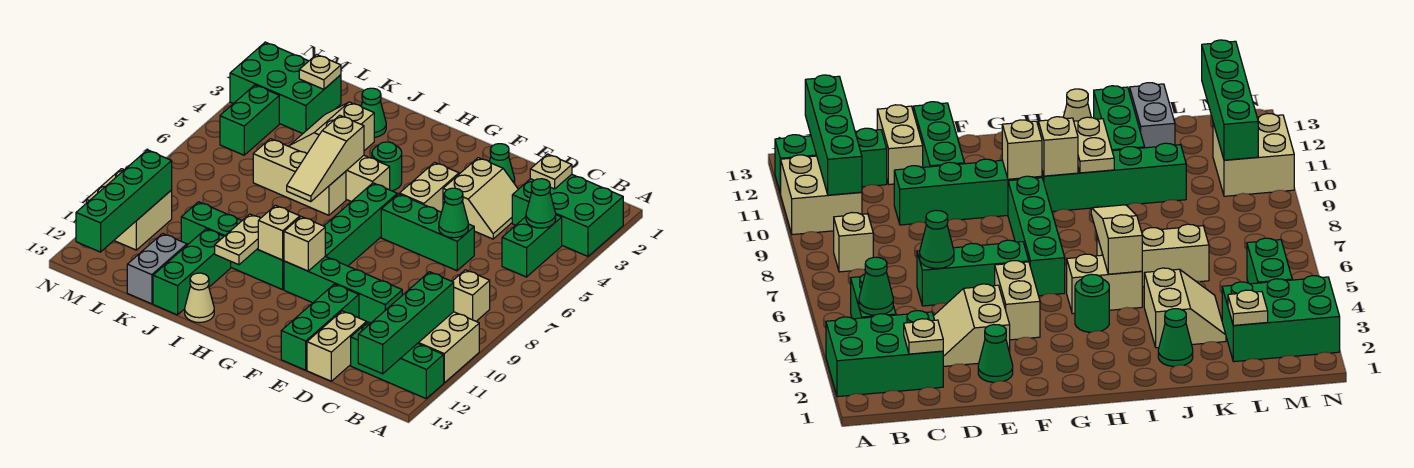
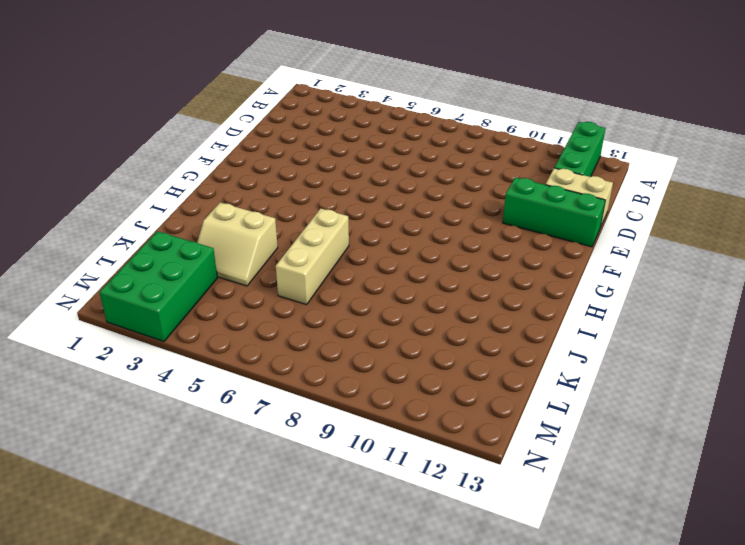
none -> green brick A2:C3 level 1
none -> tan brick A10:B11 level 1
none -> green brick B4:B5 level 1
none -> tan brick B8 level 1

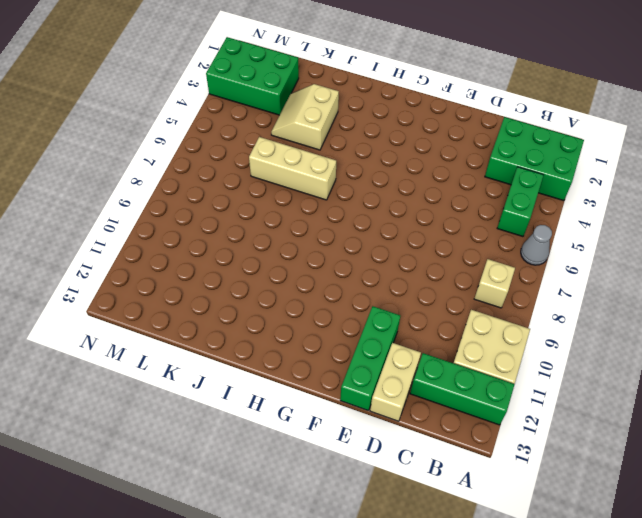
grey cone A6 level 1 -> none
none -> tan slope D3:E4 level 1 top E
none -> green brick D6:F6 level 1
none -> green brick D10:G10 level 1
none -> green cone E2 level 1

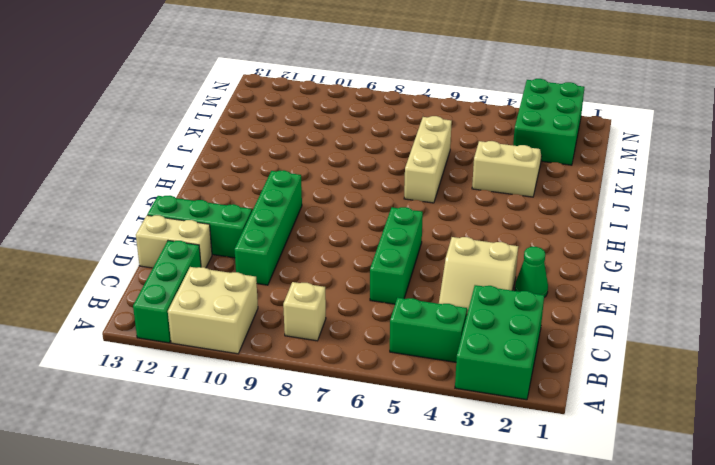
none -> tan brick F4:F5 level 1
none -> green brick G6:G9 level 1
none -> green round brick H4 level 1
none -> tan brick H5:I5 level 1

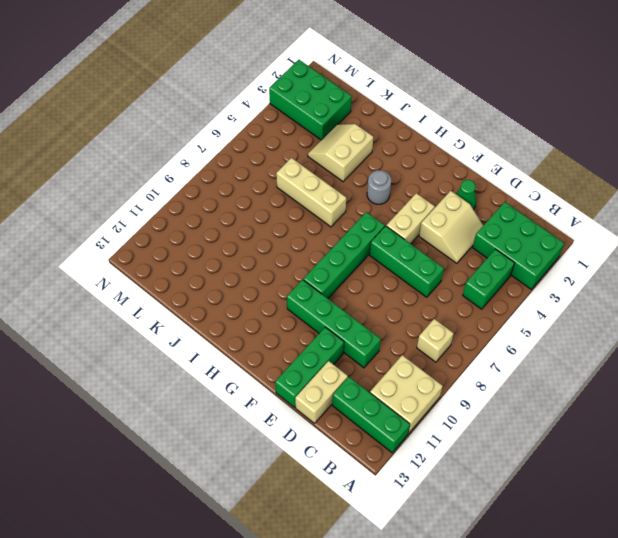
grey round brick H4 level 1 -> green round brick H4 level 1
none -> tan brick H5:I5 level 1
none -> green brick H10:K10 level 1
none -> tan cone I13 level 1
none -> green cone J2 level 1

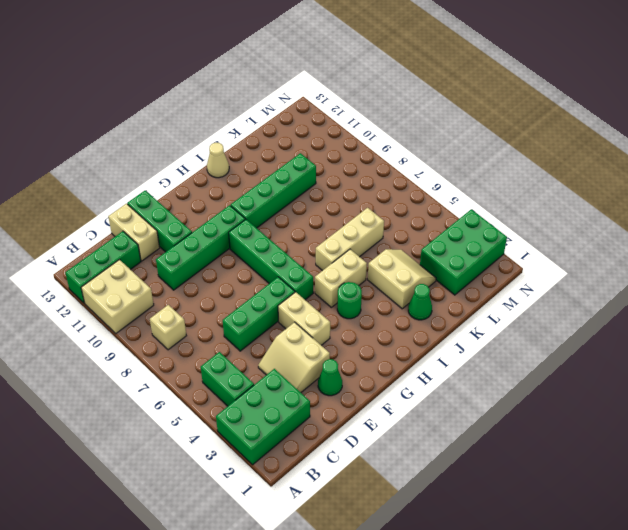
none -> green brick J11:J13 level 1
none -> grey brick K12:K13 level 1
none -> green brick M4:M5 level 1
none -> tan brick M10:N11 level 1

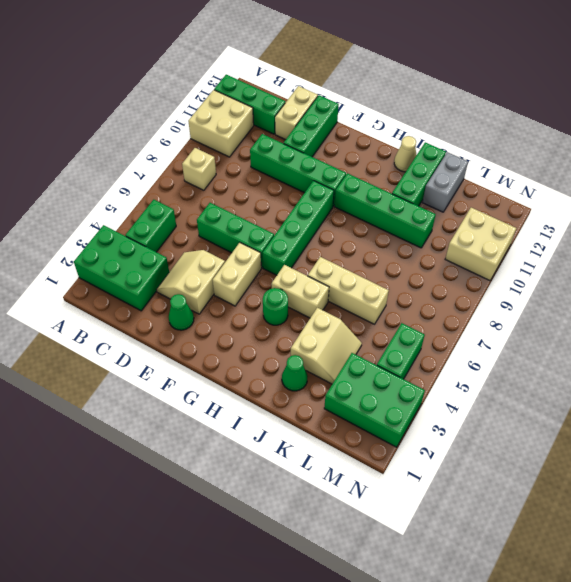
none -> green cone B4 level 2
none -> green brick B10:B13 level 2
none -> tan plate C2 level 2
none -> green cone D6 level 2

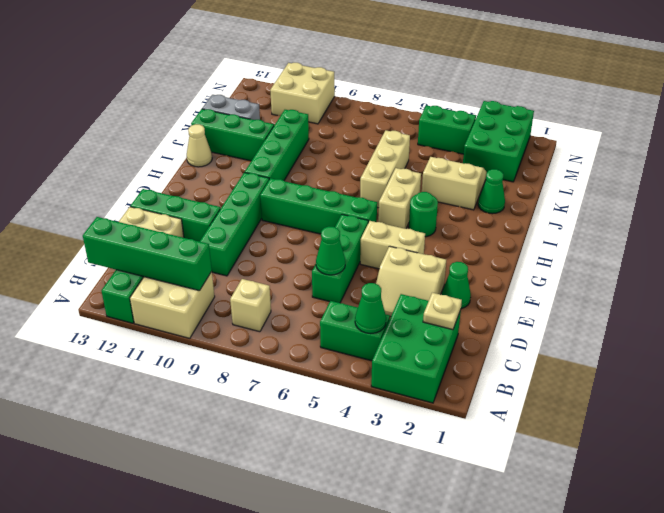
none -> tan brick G10 level 2
none -> tan brick H10 level 2
none -> tan slope I5:I7 level 2 top 5
none -> tan plate I10:I11 level 2

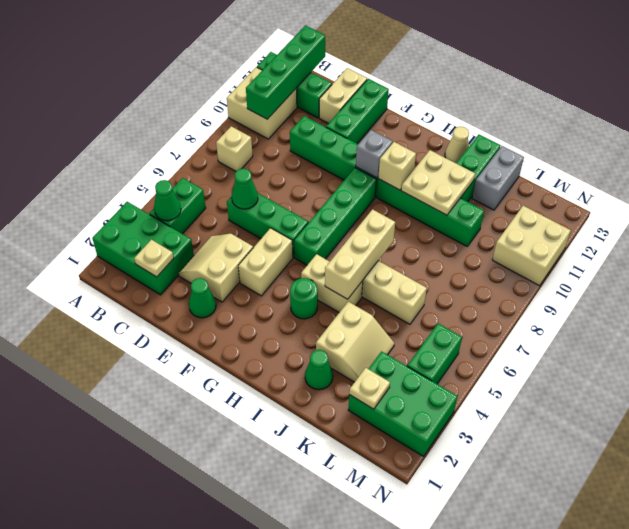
grey brick G10 level 2 -> tan brick G10 level 2
tan brick I5:I7 level 2 -> tan slope I5:I7 level 2 top 5
tan plate I10:J11 level 2 -> tan plate I10:I11 level 2
none -> green brick M10:M13 level 2

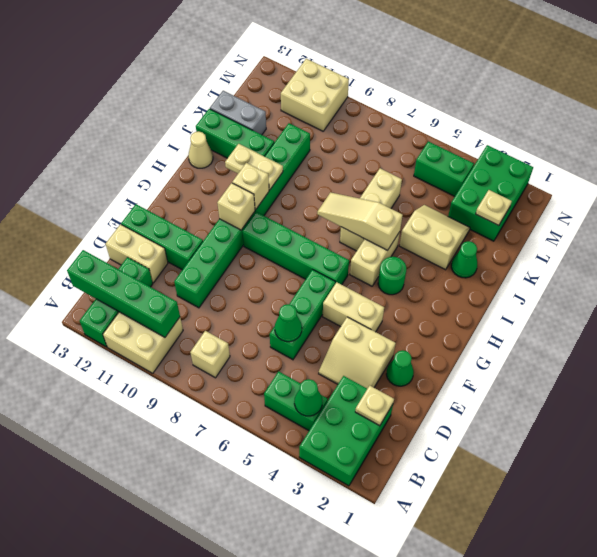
none -> green brick M10:M13 level 2

